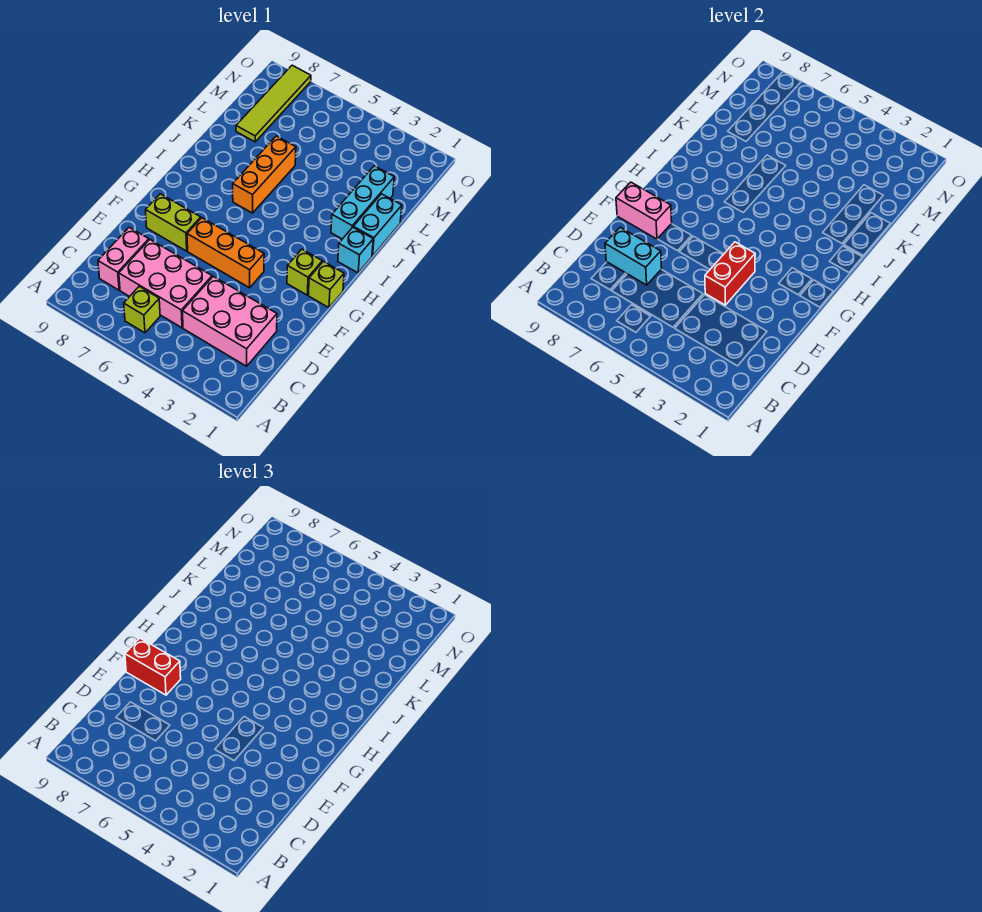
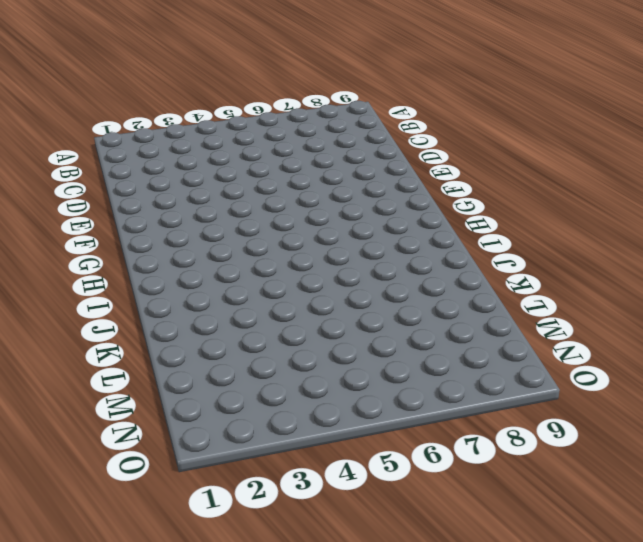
none -> lime brick B6 level 1
none -> pink brick C2:D4 level 1
none -> pink brick C5:D7 level 1

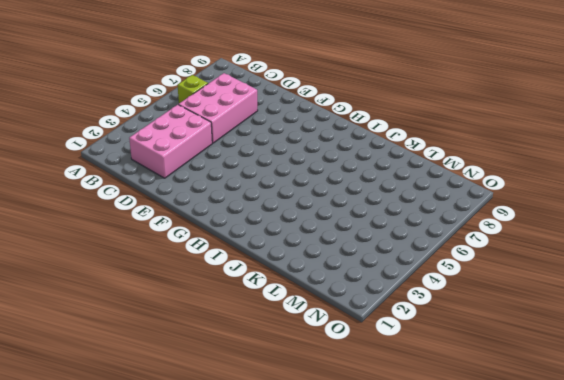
none -> pink brick C8:D8 level 1
none -> orange brick F4:F6 level 1
none -> lime brick F7:F8 level 1

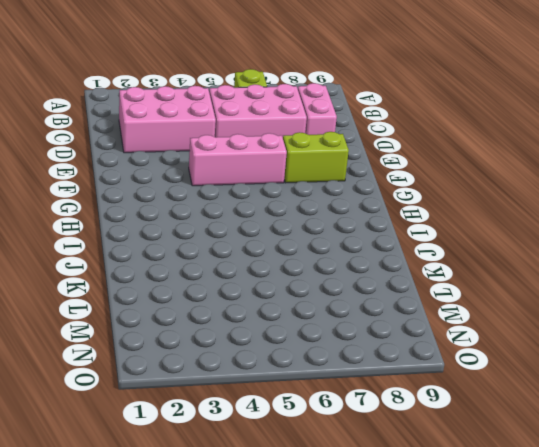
pink brick F4:F6 level 1 -> orange brick F4:F6 level 1
none -> lime brick G1 level 1
none -> lime brick G2 level 1
none -> cyan brick I1 level 1

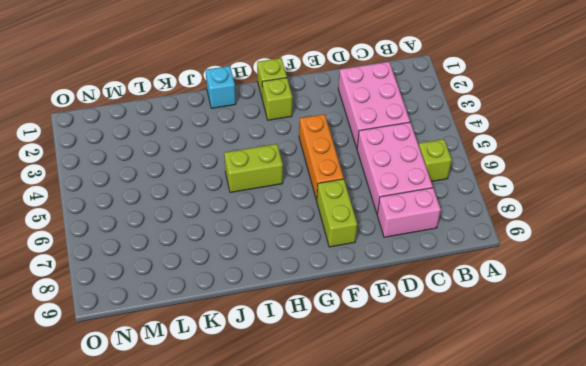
lime brick H5:I5 level 1 -> none
none -> orange brick I6:K6 level 1
none -> cyan brick J1:K1 level 1
none -> cyan brick J2:L2 level 1

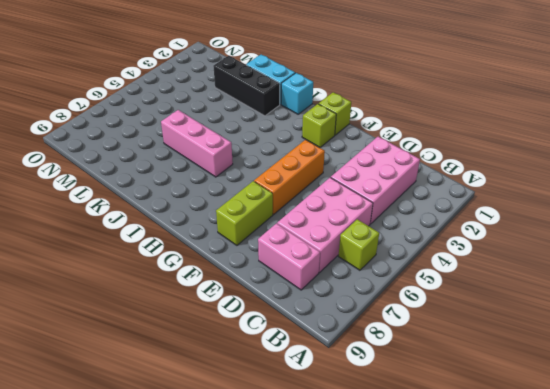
pink brick I6:K6 level 1 -> orange brick I6:K6 level 1
black brick J2:L2 level 1 -> cyan brick J2:L2 level 1
none -> lime tile L8:O8 level 1
none -> cyan brick D7:D8 level 2
none -> red brick E4:F4 level 2

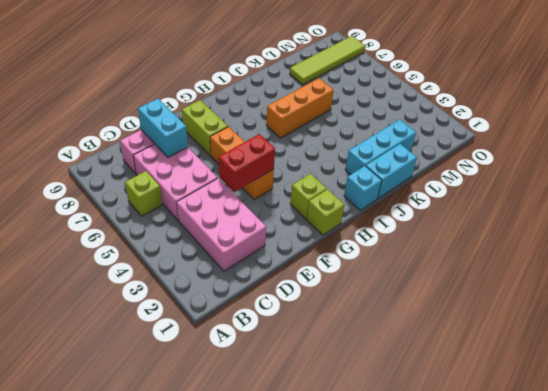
none -> pink brick F8:F9 level 2
none -> red brick F8:F9 level 3

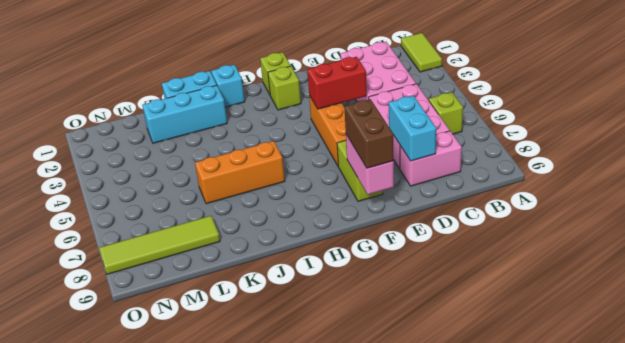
lime tile A1:A2 level 1 -> none
brown brick F8:F9 level 3 -> red brick F8:F9 level 3

